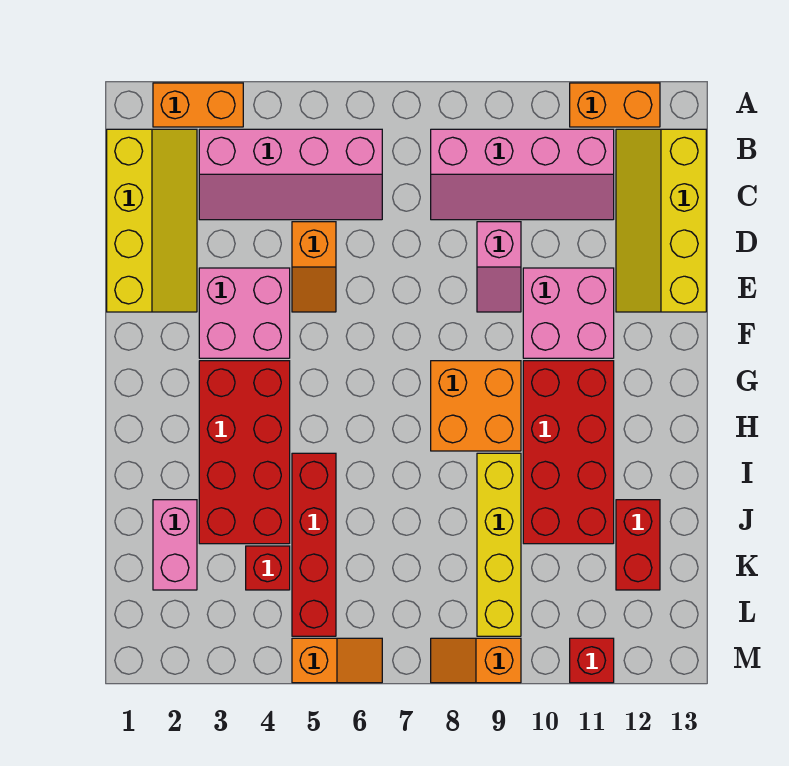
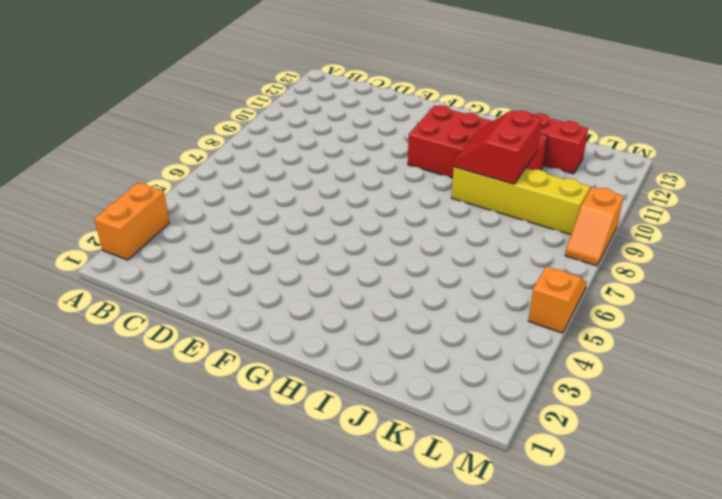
red slope I9:J10 level 2 top J -> none
none -> orange brick A11:A12 level 1
none -> yellow slope B1:E2 level 1 top 1
none -> pink slope B3:C6 level 1 top B

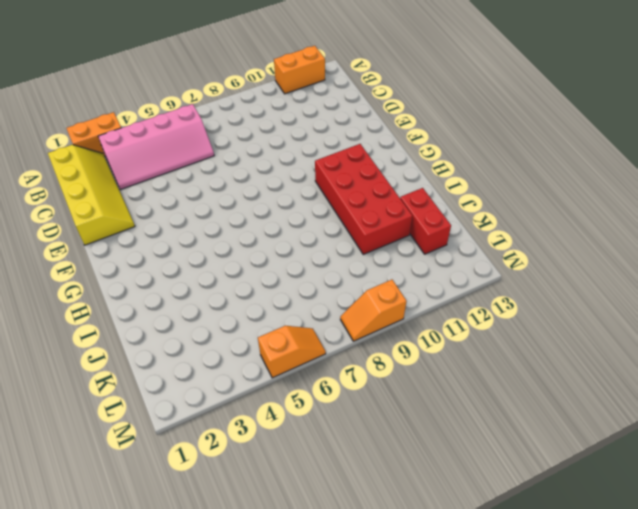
none -> pink slope B8:C11 level 1 top B
none -> yellow slope B12:E13 level 1 top 13
none -> orange slope D5:E5 level 1 top D

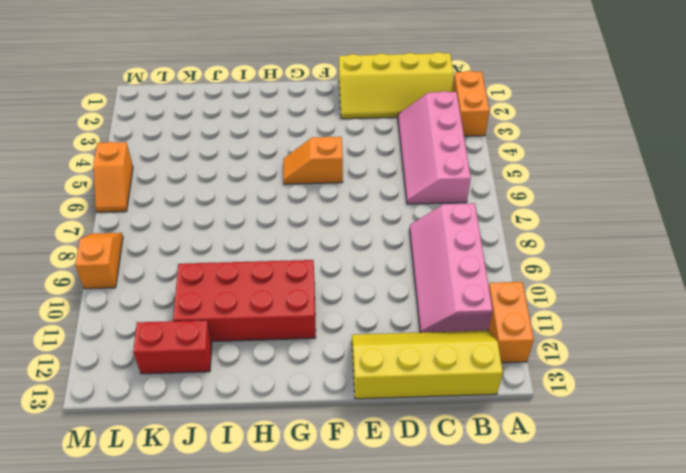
orange slope F5:G5 level 1 top F -> orange slope D5:E5 level 1 top D
none -> pink slope D9:E9 level 1 top D
none -> pink brick E3:F4 level 1
none -> pink brick E10:F11 level 1

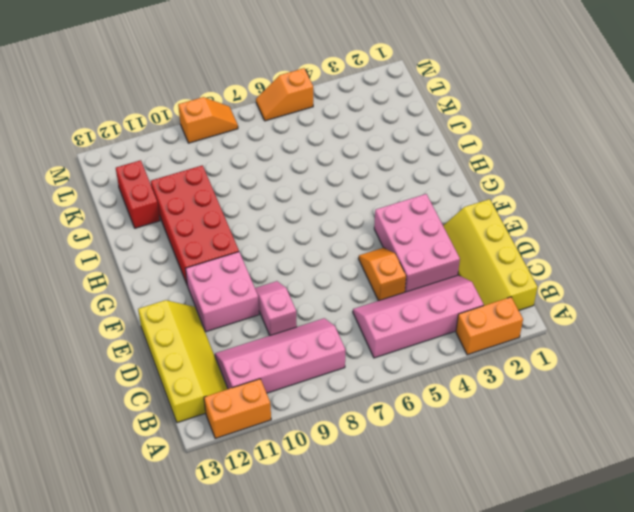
pink brick D3:F4 level 1 -> pink brick E3:F4 level 1
none -> red brick G3:J4 level 1
none -> orange brick G8:H9 level 1
none -> red brick I5:L5 level 1

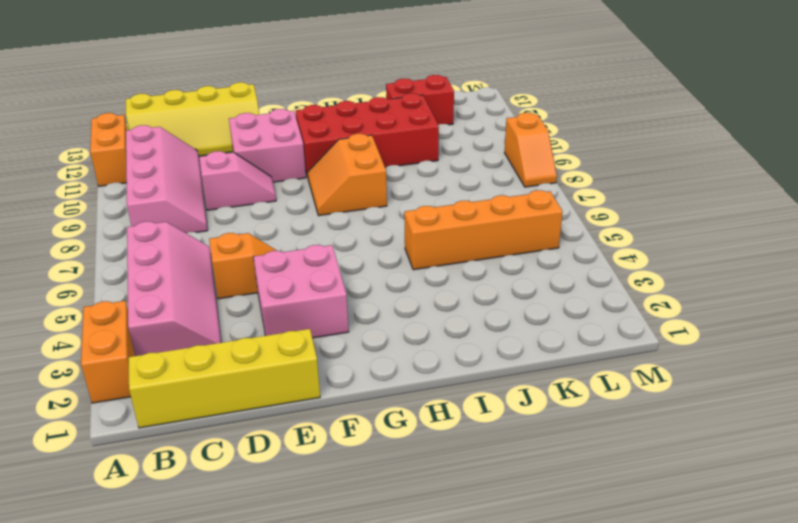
orange slope G8:H9 level 1 top H -> orange brick G8:H9 level 1
orange brick I5:L5 level 1 -> red brick I5:L5 level 1
none -> red brick G3:J4 level 1
none -> yellow brick I9:L9 level 1
none -> pink brick J2:K2 level 1

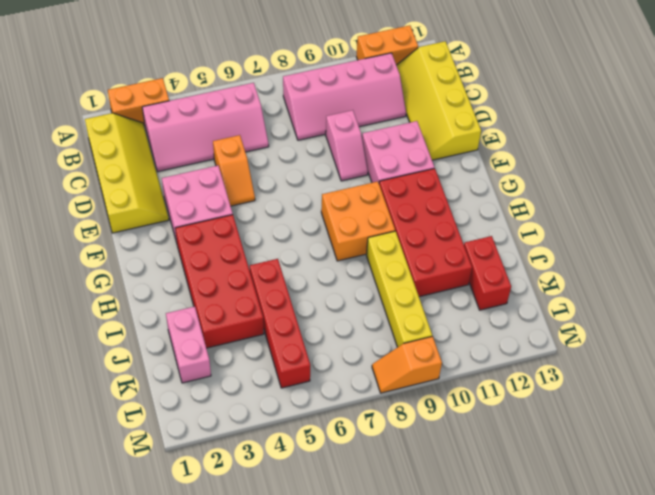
none -> red brick K4 level 1
none -> orange slope M5:M6 level 1 top 5
none -> red brick M11 level 1

